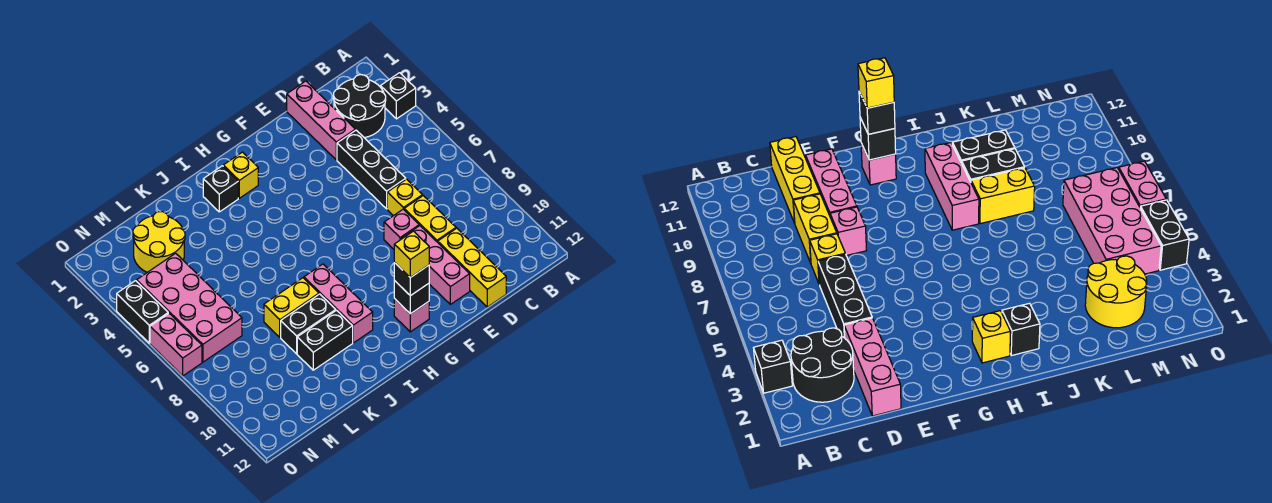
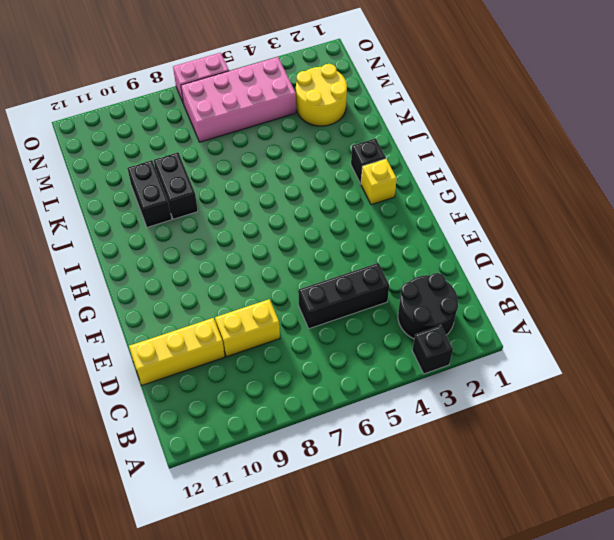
none -> pink brick D1:D3 level 1
none -> yellow brick D7 level 1
none -> pink brick E8 level 1

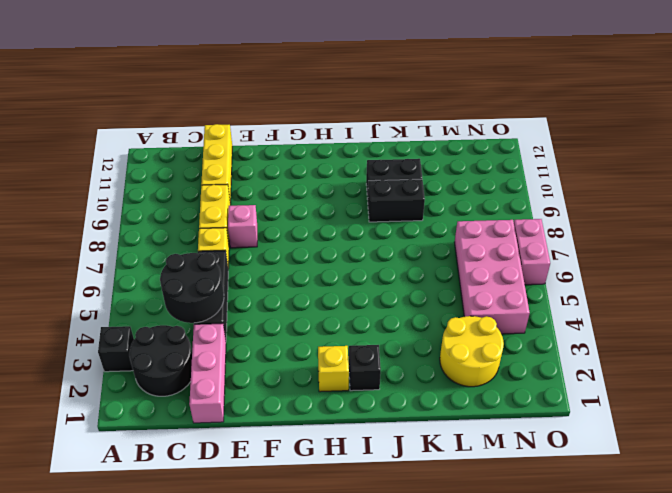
black round brick C4:D5 level 2 -> none
none -> pink brick E9:E11 level 1
none -> pink brick G11 level 1
none -> pink brick I8:I10 level 1

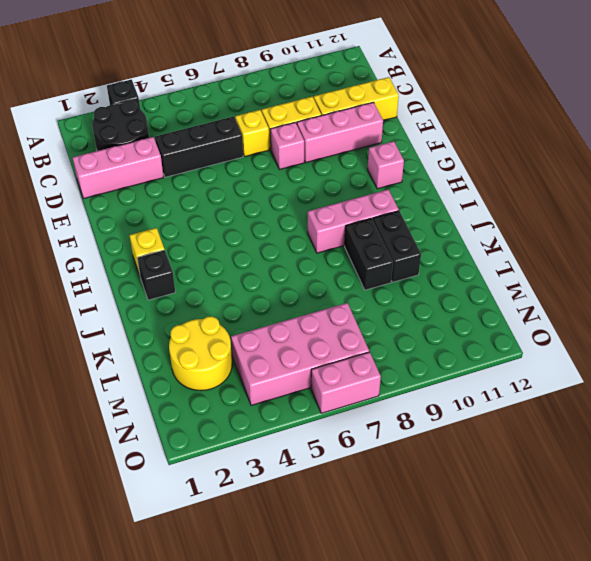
none -> yellow brick J8:K8 level 1
none -> black brick O4:O5 level 1
none -> black brick G11 level 2

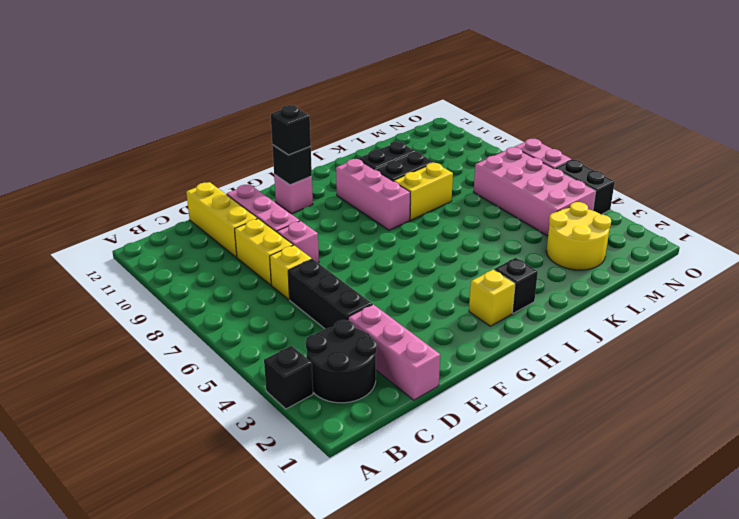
none -> yellow brick G11 level 4

